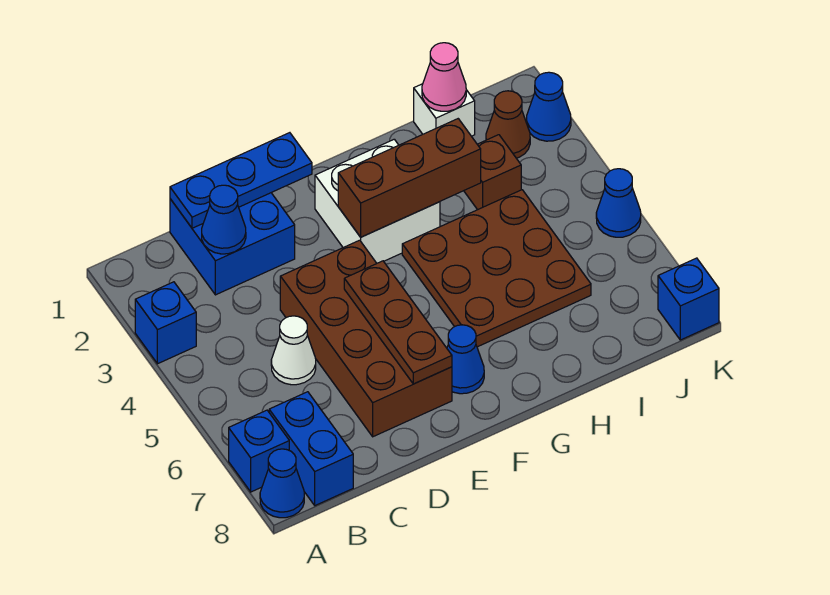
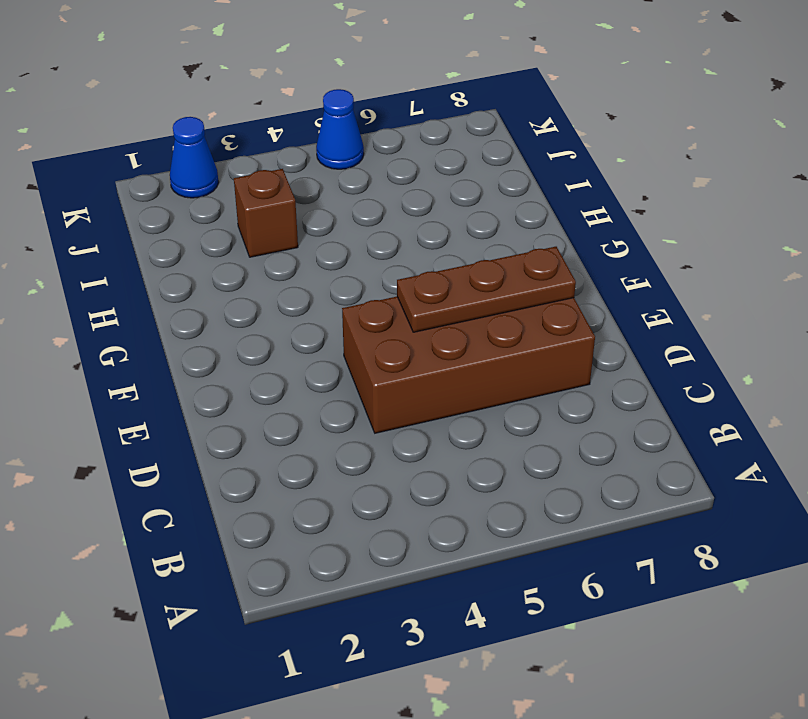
none -> blue brick A3 level 1
none -> blue brick A7 level 1
none -> blue cone A8 level 1

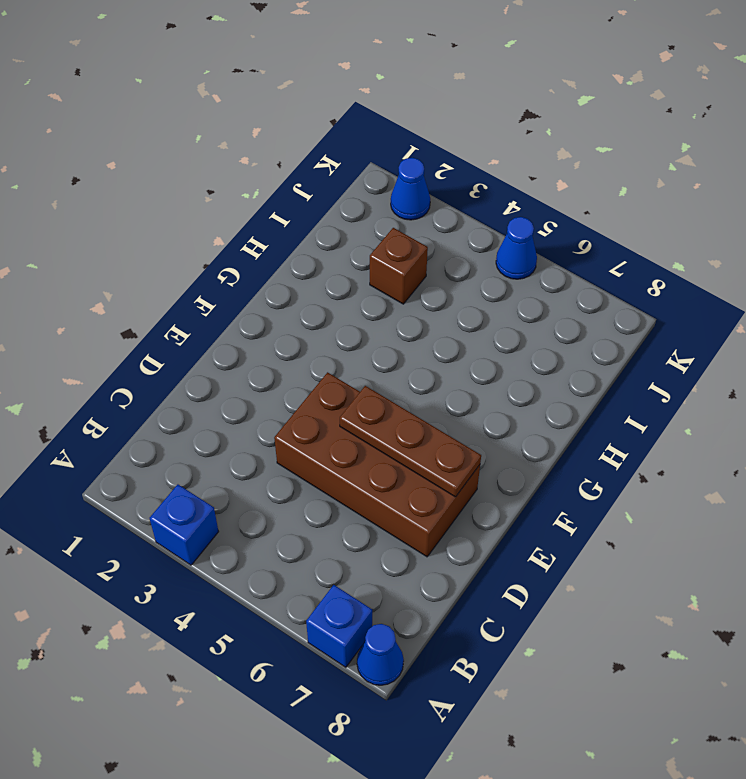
none -> blue brick B7:B8 level 1
none -> blue brick C1:D2 level 1
none -> white cone C5 level 1

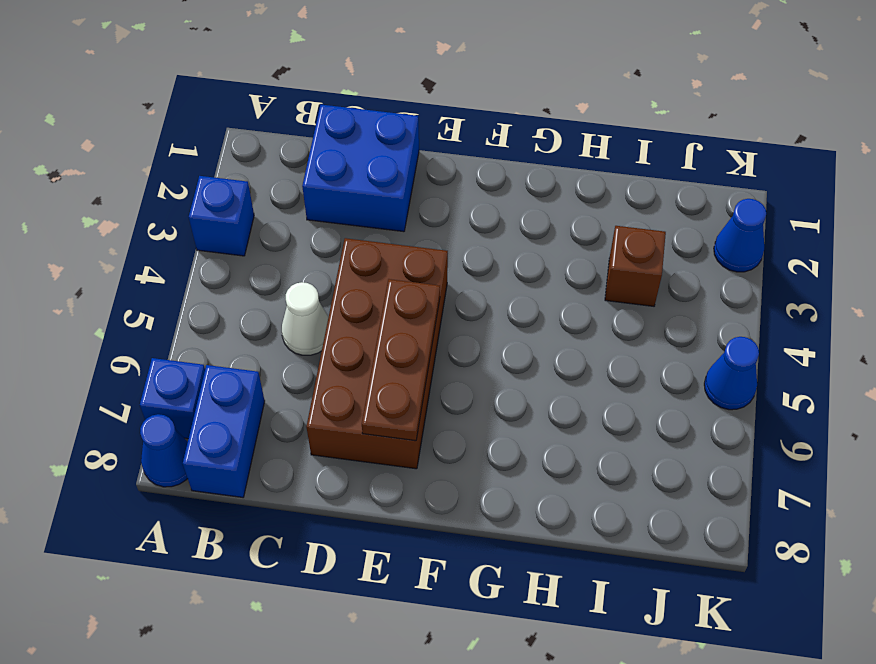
none -> white brick F2:G3 level 1
none -> blue cone F7 level 1
none -> brown plate G4:I6 level 1

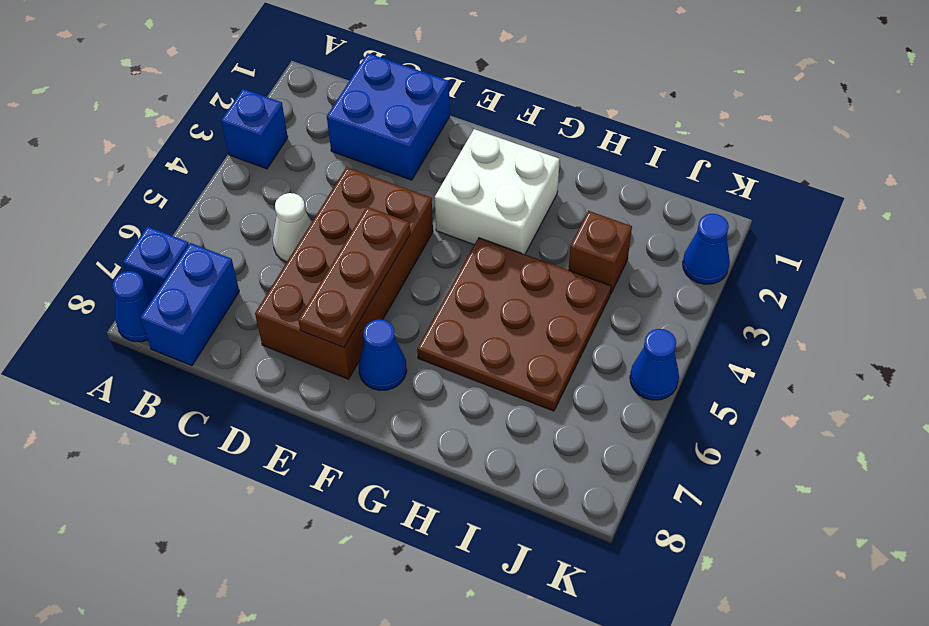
none -> white brick I1 level 1
none -> brown cone J2 level 1
none -> blue brick K8 level 1

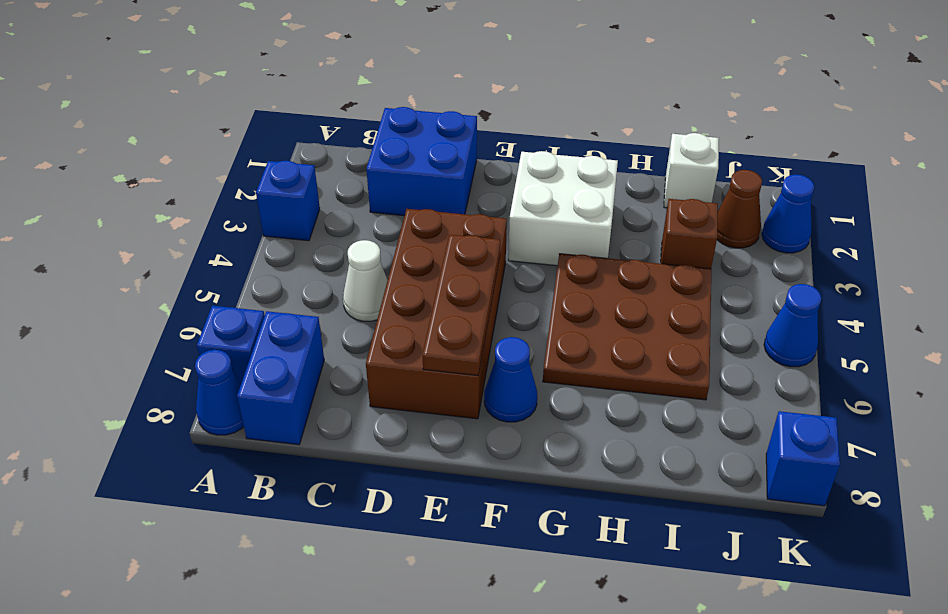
none -> blue plate C1:E1 level 2
none -> blue cone C2 level 2
none -> brown brick F3:H3 level 2

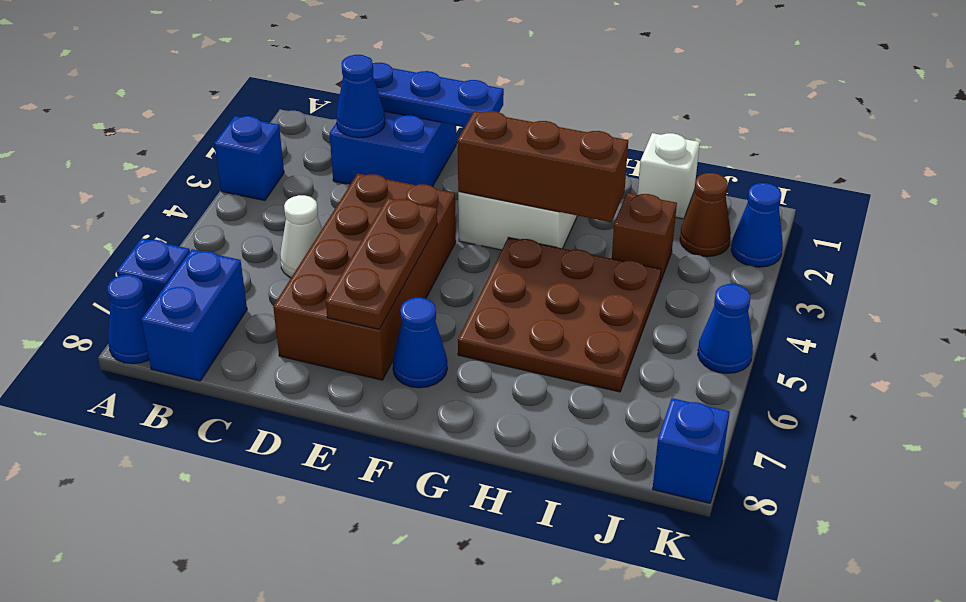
none -> pink cone I1 level 2

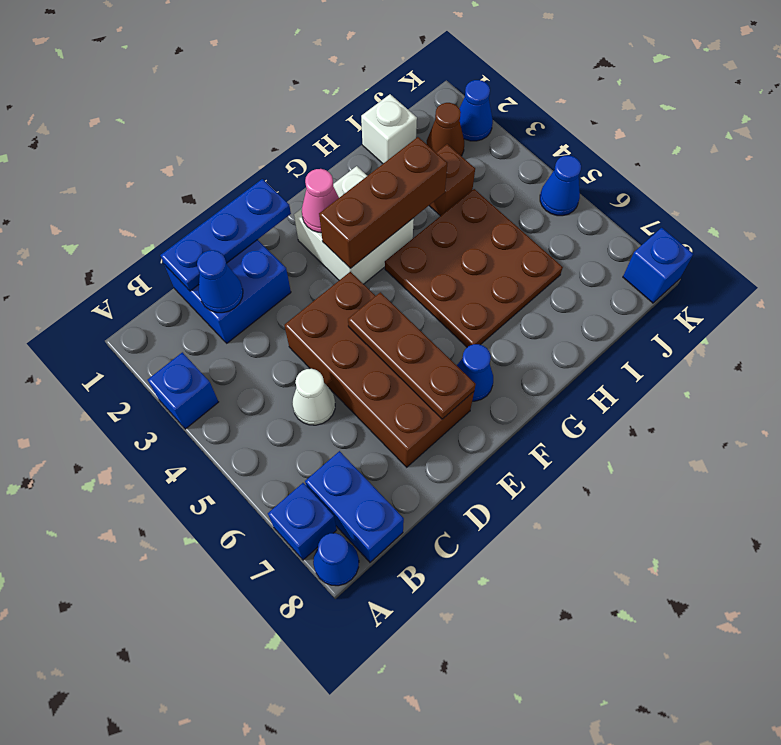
pink cone F2 level 2 -> pink cone I1 level 2

